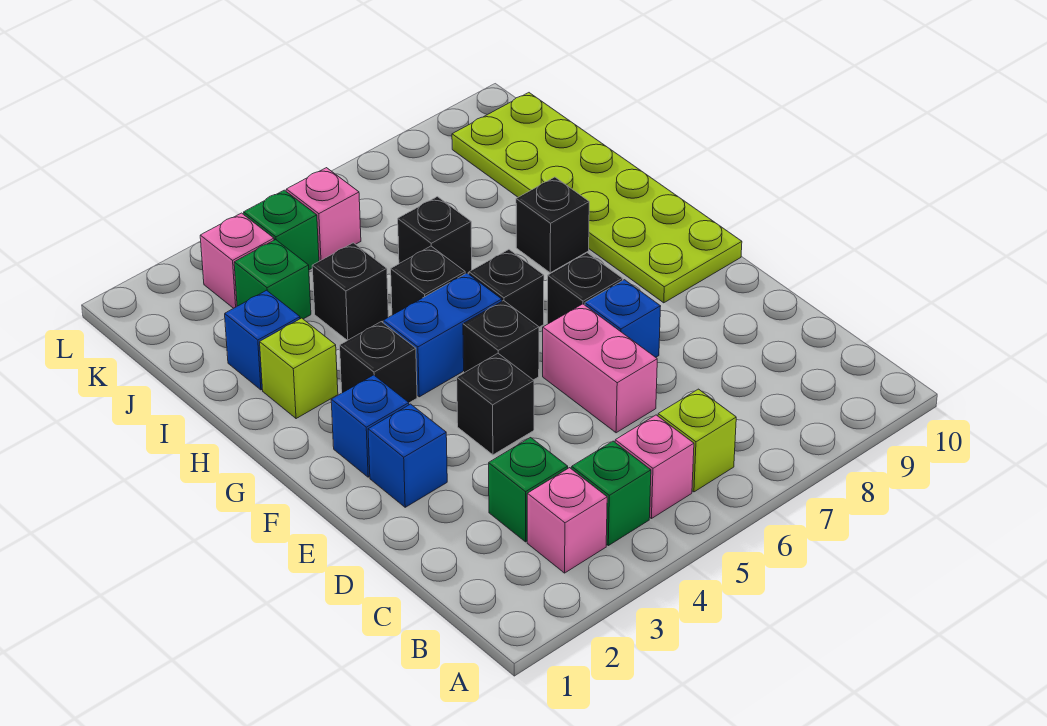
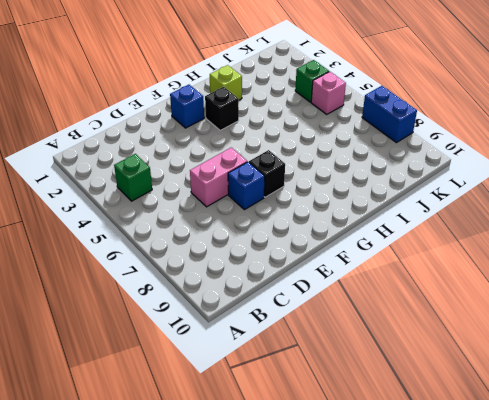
blue brick L7:L8 level 1 -> blue brick G4:G5 level 1
none -> pink brick B3 level 1
none -> pink brick B5 level 1
none -> lime brick B6 level 1

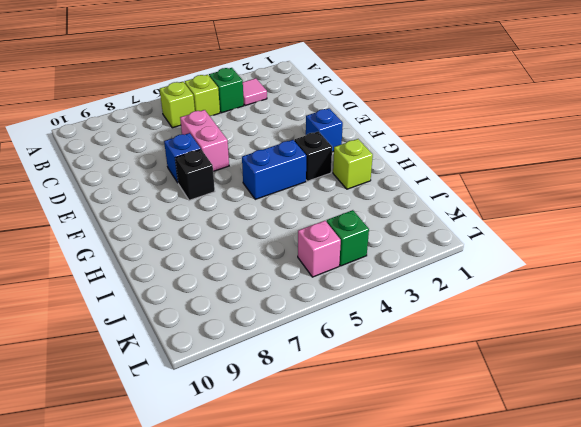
pink tile B3 level 1 -> pink brick B3 level 1
lime brick B5 level 1 -> pink brick B5 level 1
none -> green brick C3 level 1
none -> blue brick E2 level 1
none -> black brick E4 level 1

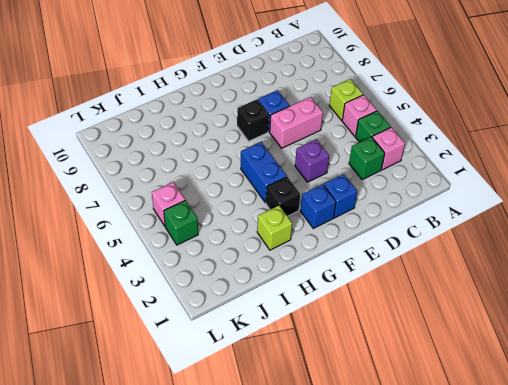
purple brick E4 level 1 -> black brick E4 level 1
none -> black brick F5 level 1
none -> lime plate F9:K10 level 1
none -> black brick G6 level 1

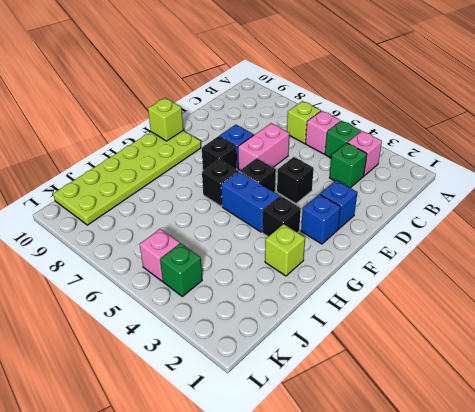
lime brick F10 level 2 -> none
none -> black brick H5 level 1
none -> black brick H8 level 1
none -> blue brick I2 level 1

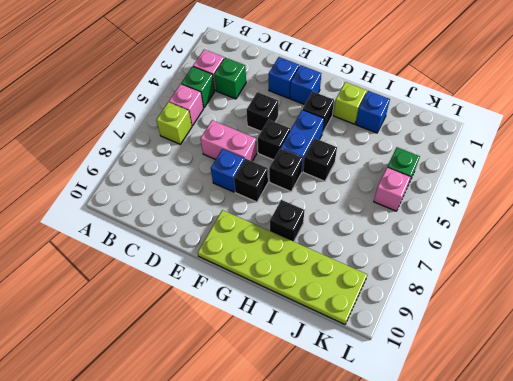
none -> black brick I4 level 1
none -> black brick I6 level 1
none -> green brick J3 level 1

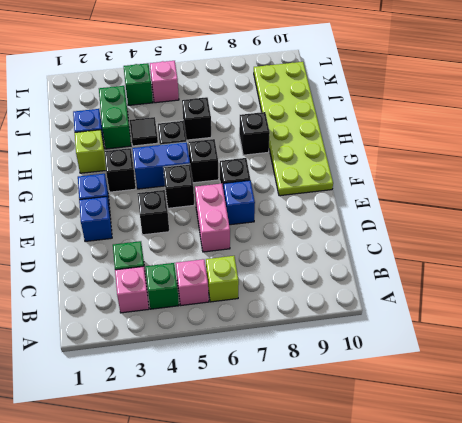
green brick I3:J3 level 1 -> green brick J3 level 1
black tile I4 level 1 -> black brick I4 level 1
none -> pink brick K3 level 1

